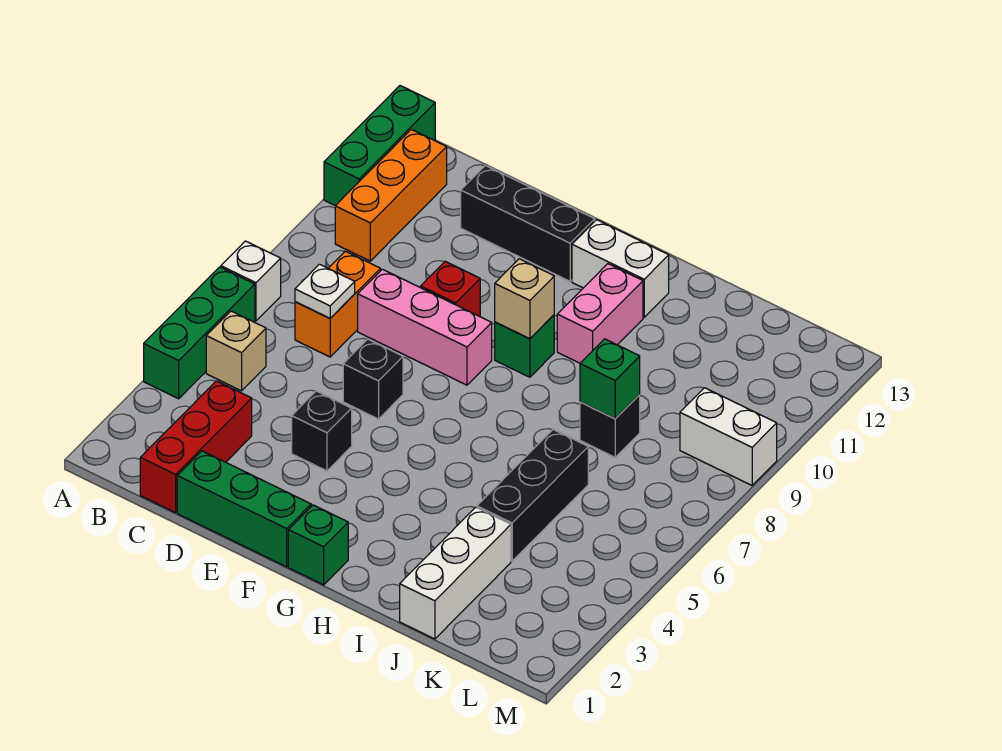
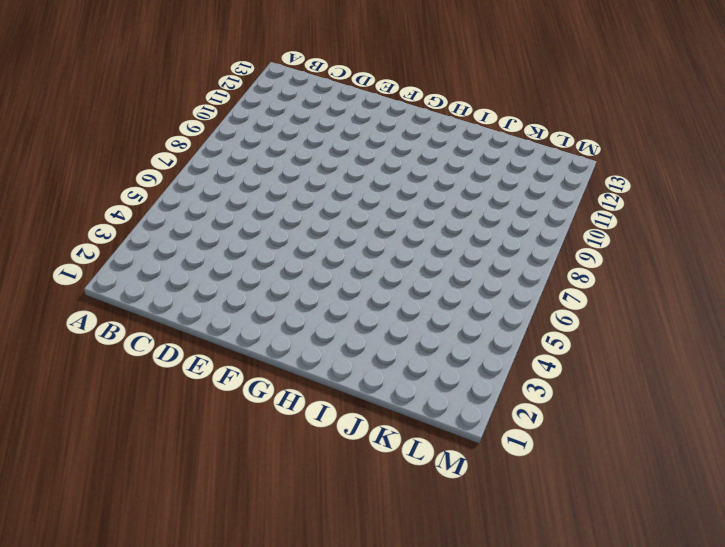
none -> green brick A4:A6 level 1
none -> white brick A7 level 1
none -> green brick A11:A13 level 1

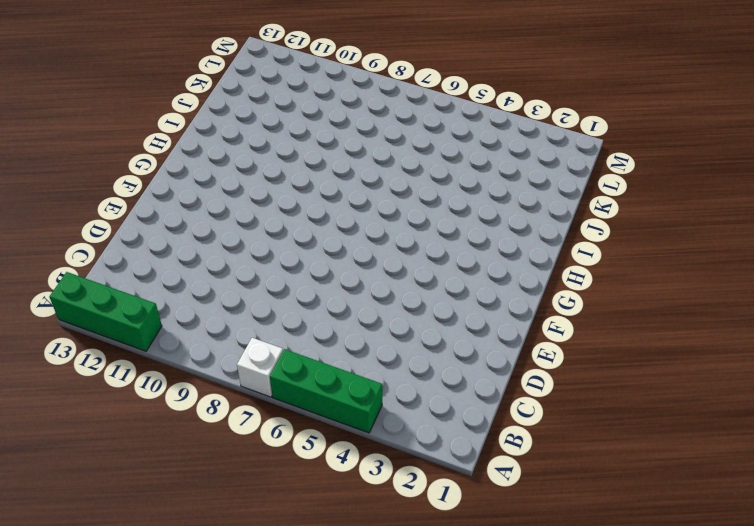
none -> tan brick B5 level 1
none -> orange brick B10:B12 level 1
none -> red brick C1:C3 level 1

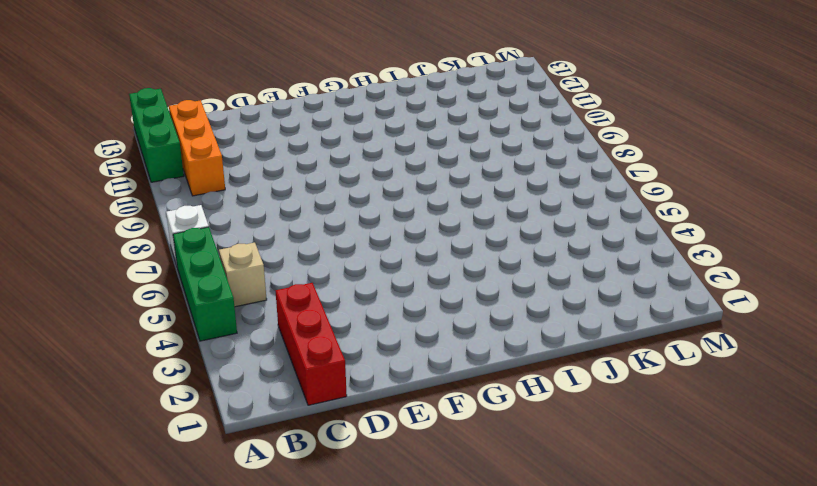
none -> orange brick C7:C8 level 1
none -> green brick D1:F1 level 1
none -> pink brick D8:F8 level 1

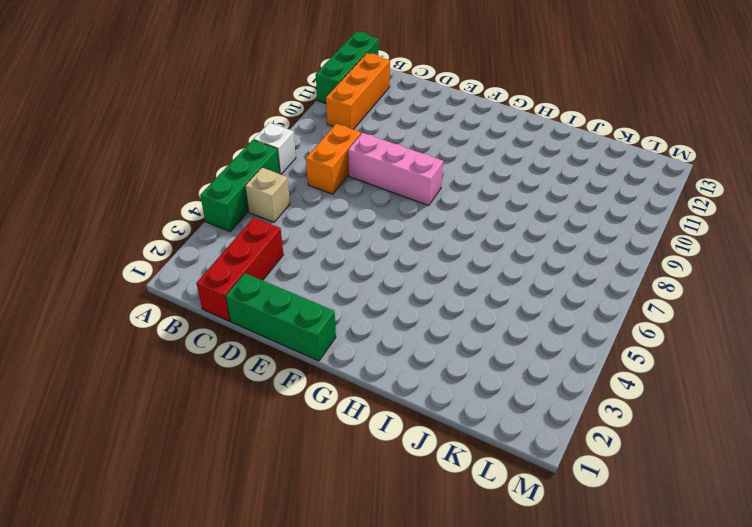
none -> black brick D12:F12 level 1
none -> black brick E4 level 1
none -> black brick E6 level 1

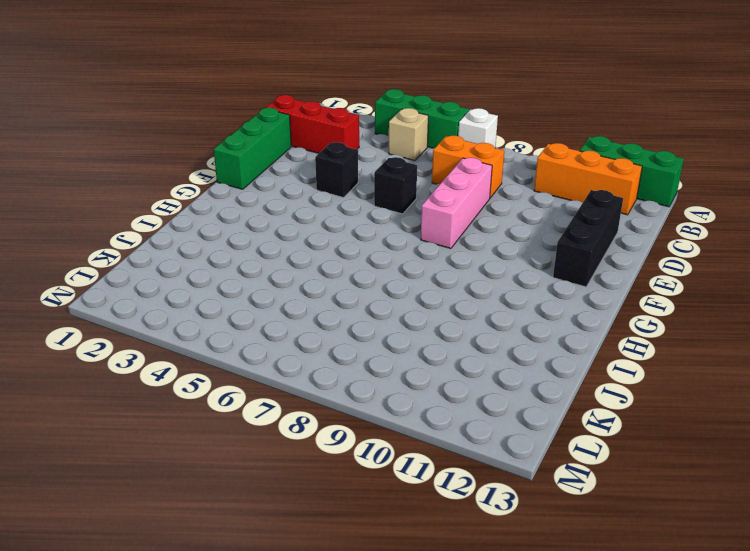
none -> red brick E9 level 1
none -> green brick G1 level 1
none -> green brick G9 level 1

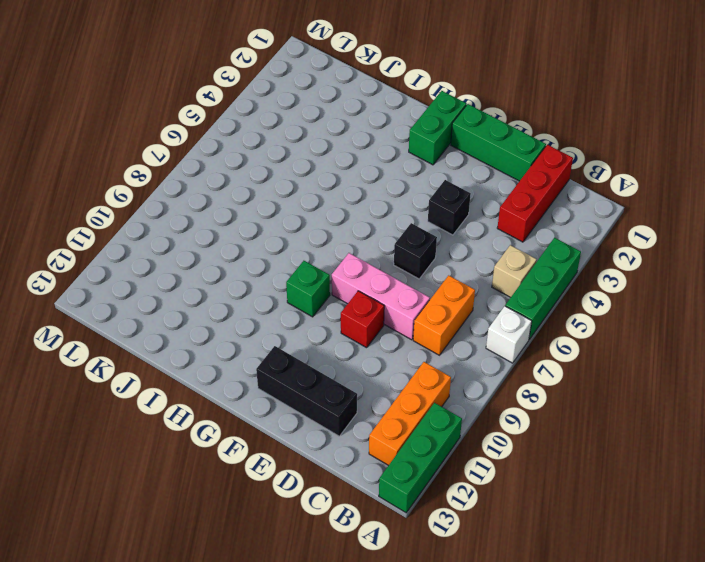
green brick G1:G2 level 1 -> green brick G1 level 1
none -> white brick G12:H12 level 1
none -> pink brick H10:H11 level 1
none -> white brick J1:J3 level 1

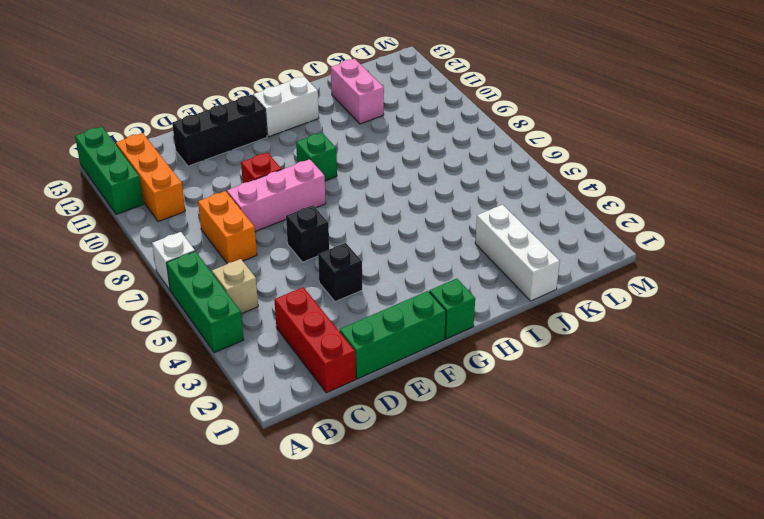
pink brick J11:J12 level 1 -> pink brick H10:H11 level 1
none -> black brick J4:J6 level 1
none -> black brick J8 level 1
none -> white brick L9:M9 level 1

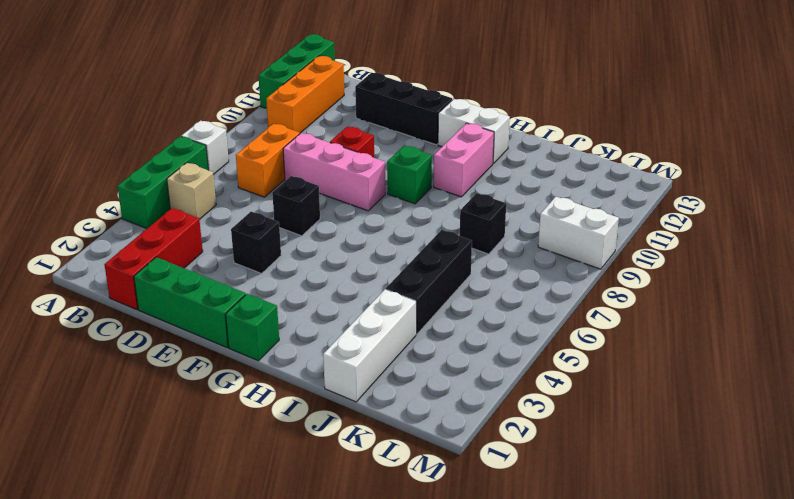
none -> white plate C7 level 2
none -> tan brick G9 level 2
none -> green brick J8 level 2

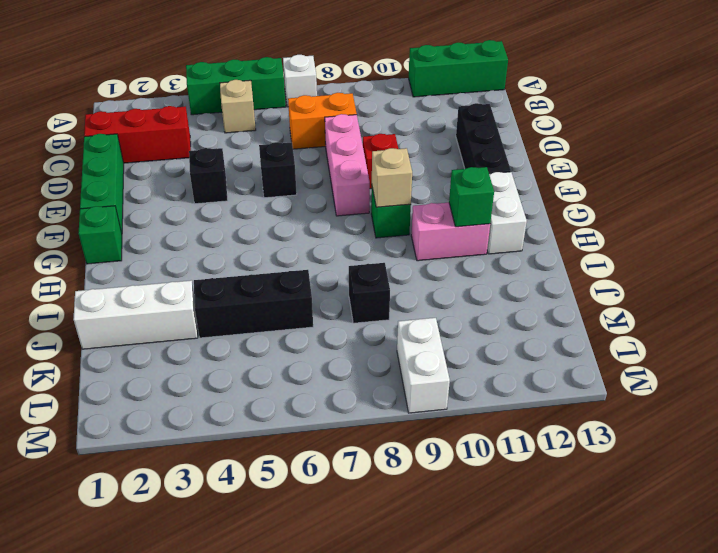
green brick H11 level 2 -> green brick J8 level 2
none -> orange brick B10:B12 level 1
none -> white plate C7 level 2

